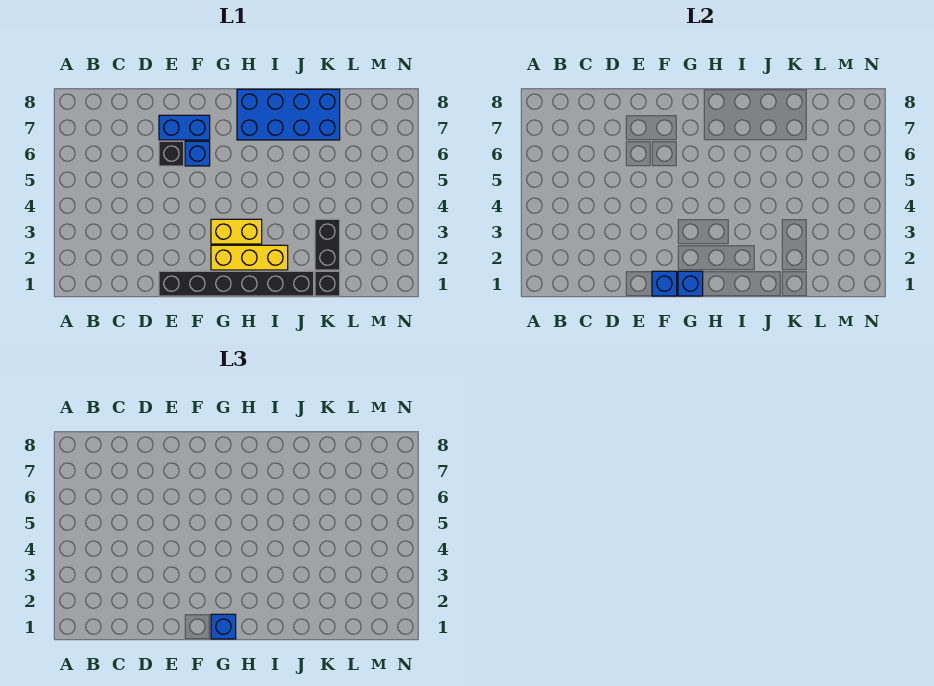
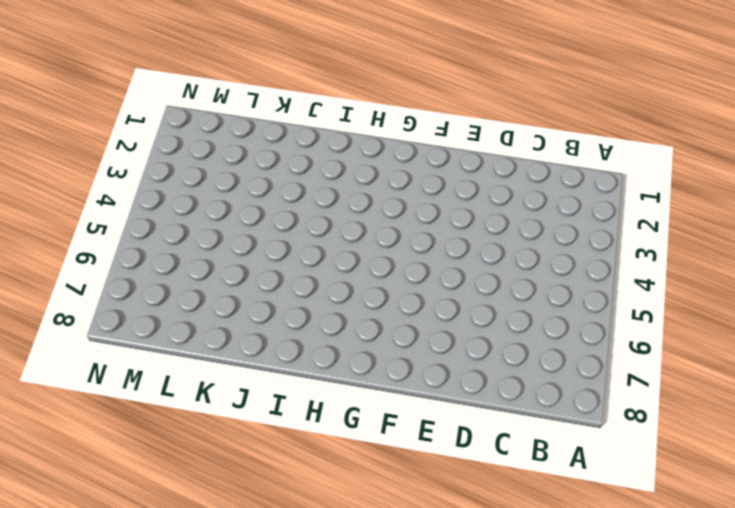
none -> black brick E1:J1 level 1
none -> black brick E6 level 1
none -> blue brick E7:F7 level 1

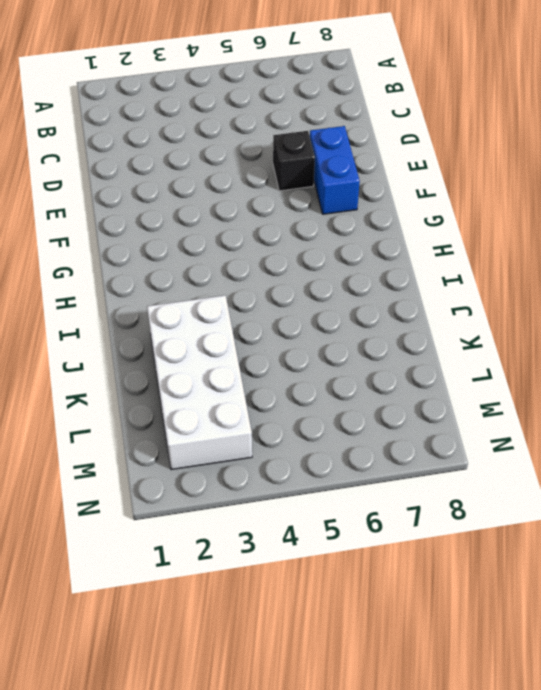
white brick J2:M3 level 1 -> black brick K2:K3 level 1
none -> black brick E1:J1 level 1
none -> blue brick F6 level 1
none -> yellow brick G2:I2 level 1

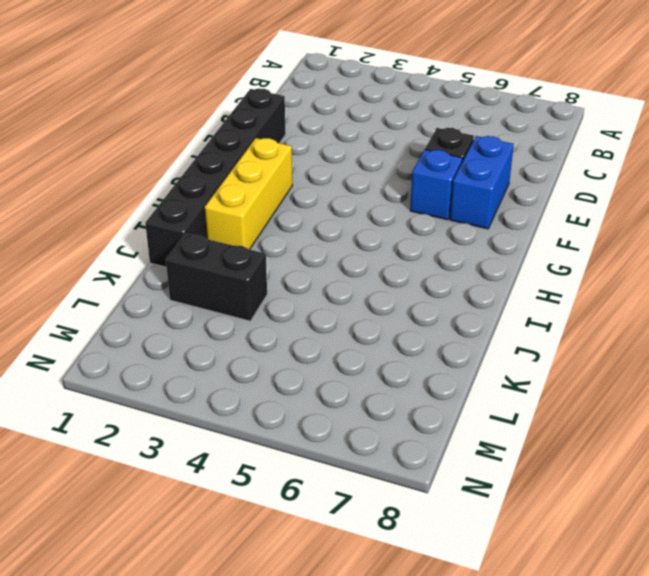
none -> yellow brick G3:H3 level 1
none -> blue brick H7:K8 level 1
none -> black brick K1 level 1

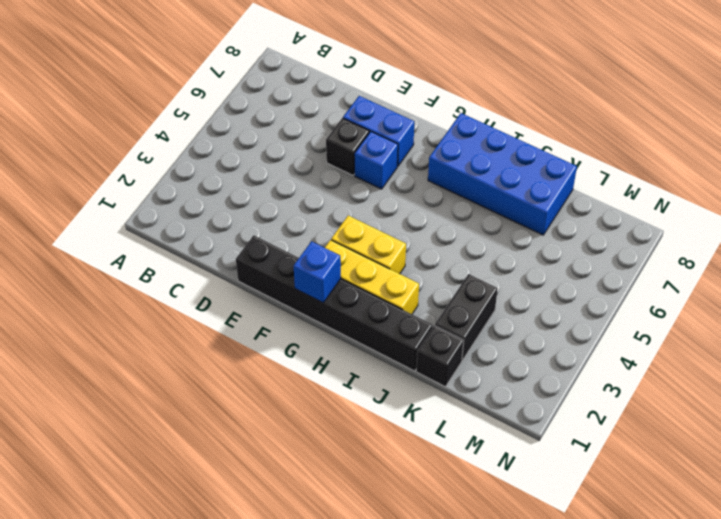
none -> blue brick F1 level 2
none -> blue brick G1 level 3

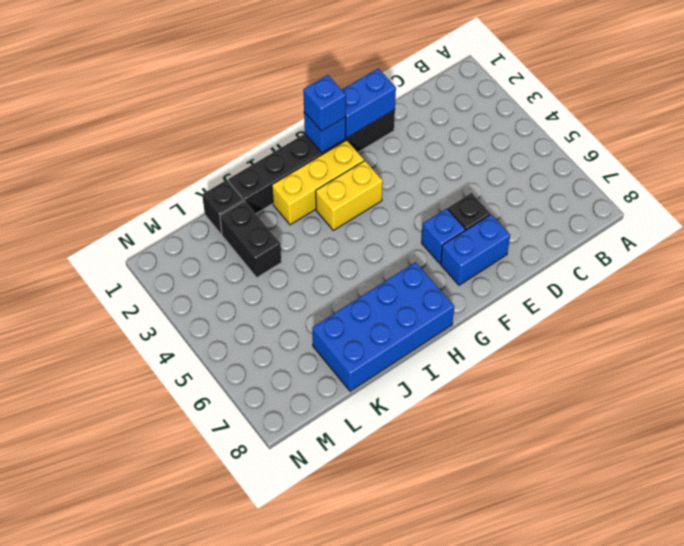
blue brick E1:F1 level 2 -> blue brick F1 level 2

